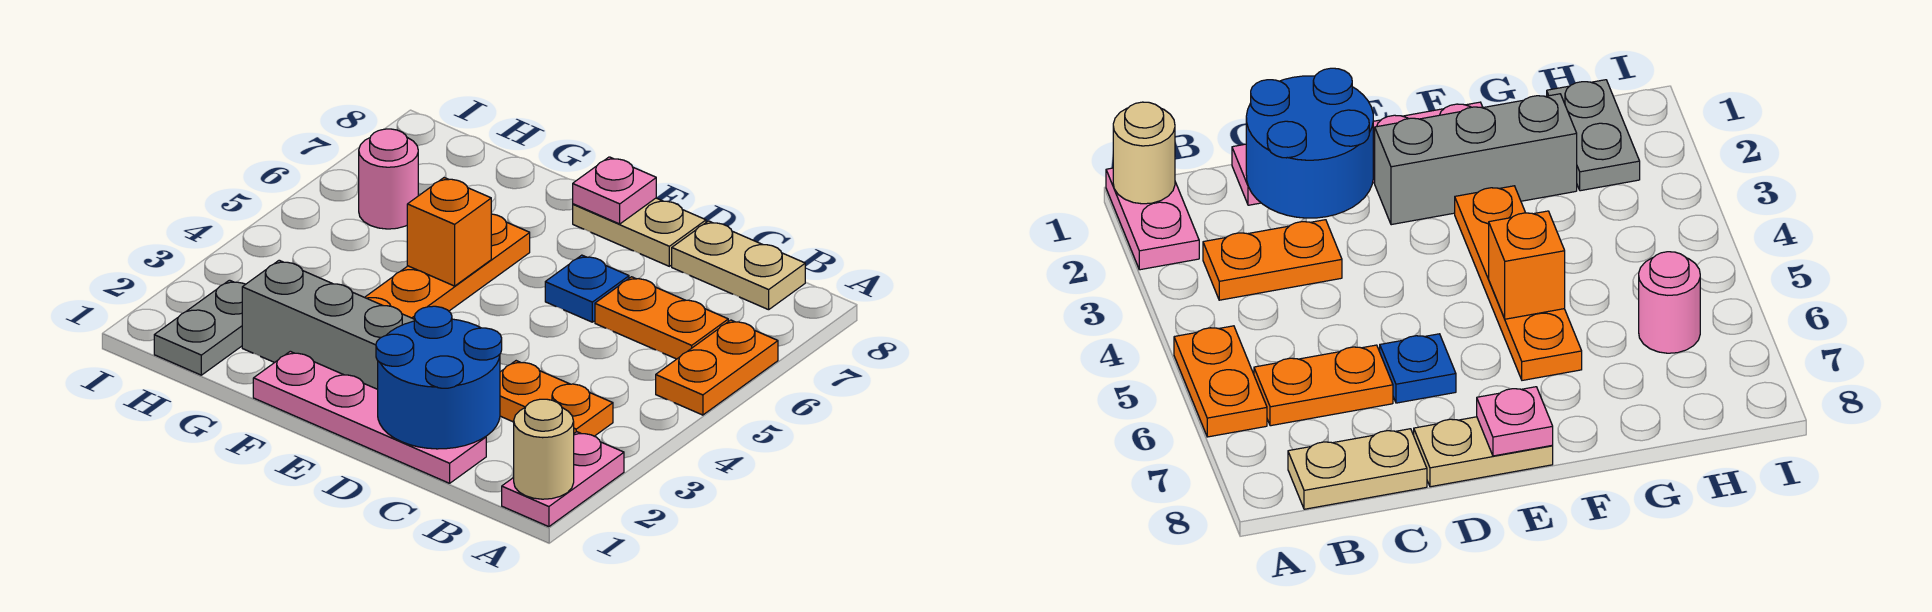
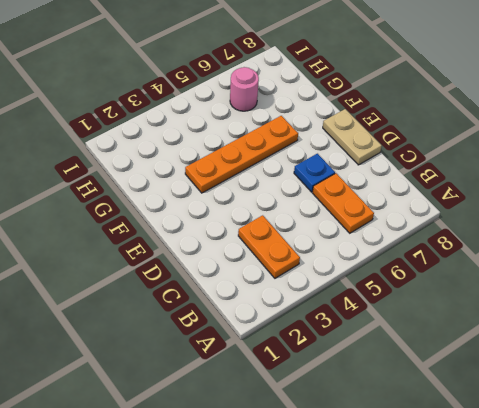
none -> pink plate A1:A2 level 1
none -> orange plate A5:A6 level 1
none -> tan plate B8:C8 level 1

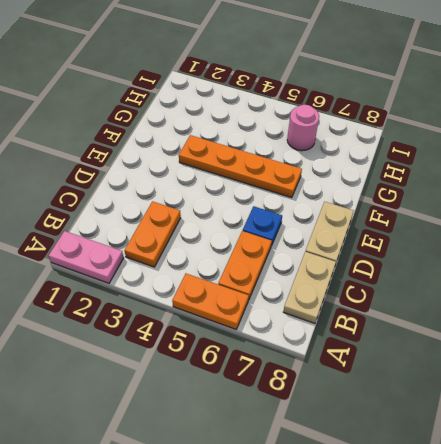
none -> pink plate C1:F1 level 1
none -> grey brick E2:G2 level 1
none -> grey plate H1:H2 level 1

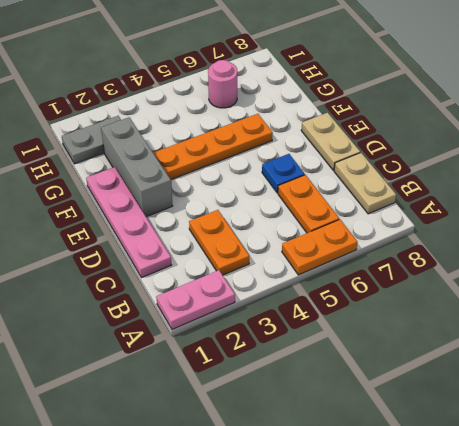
none -> tan round brick A1 level 2
none -> blue round brick C1:D2 level 2
none -> pink plate E8 level 2

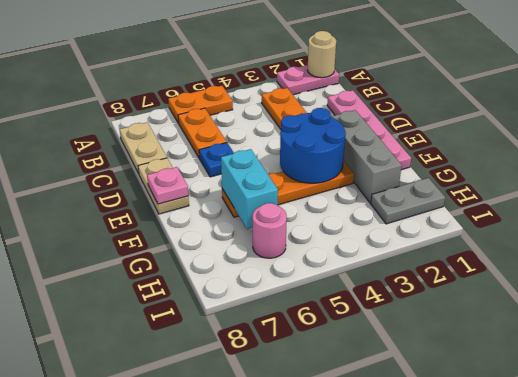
blue round brick E3:F4 level 2 -> blue round brick C1:D2 level 2
cyan brick F6:G6 level 2 -> none
none -> orange brick F5 level 2

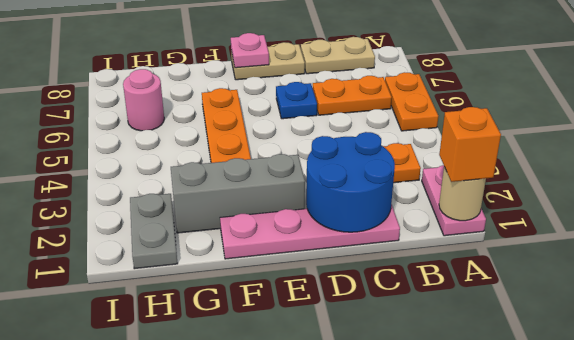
orange brick A1 level 3 -> orange brick F5 level 2

